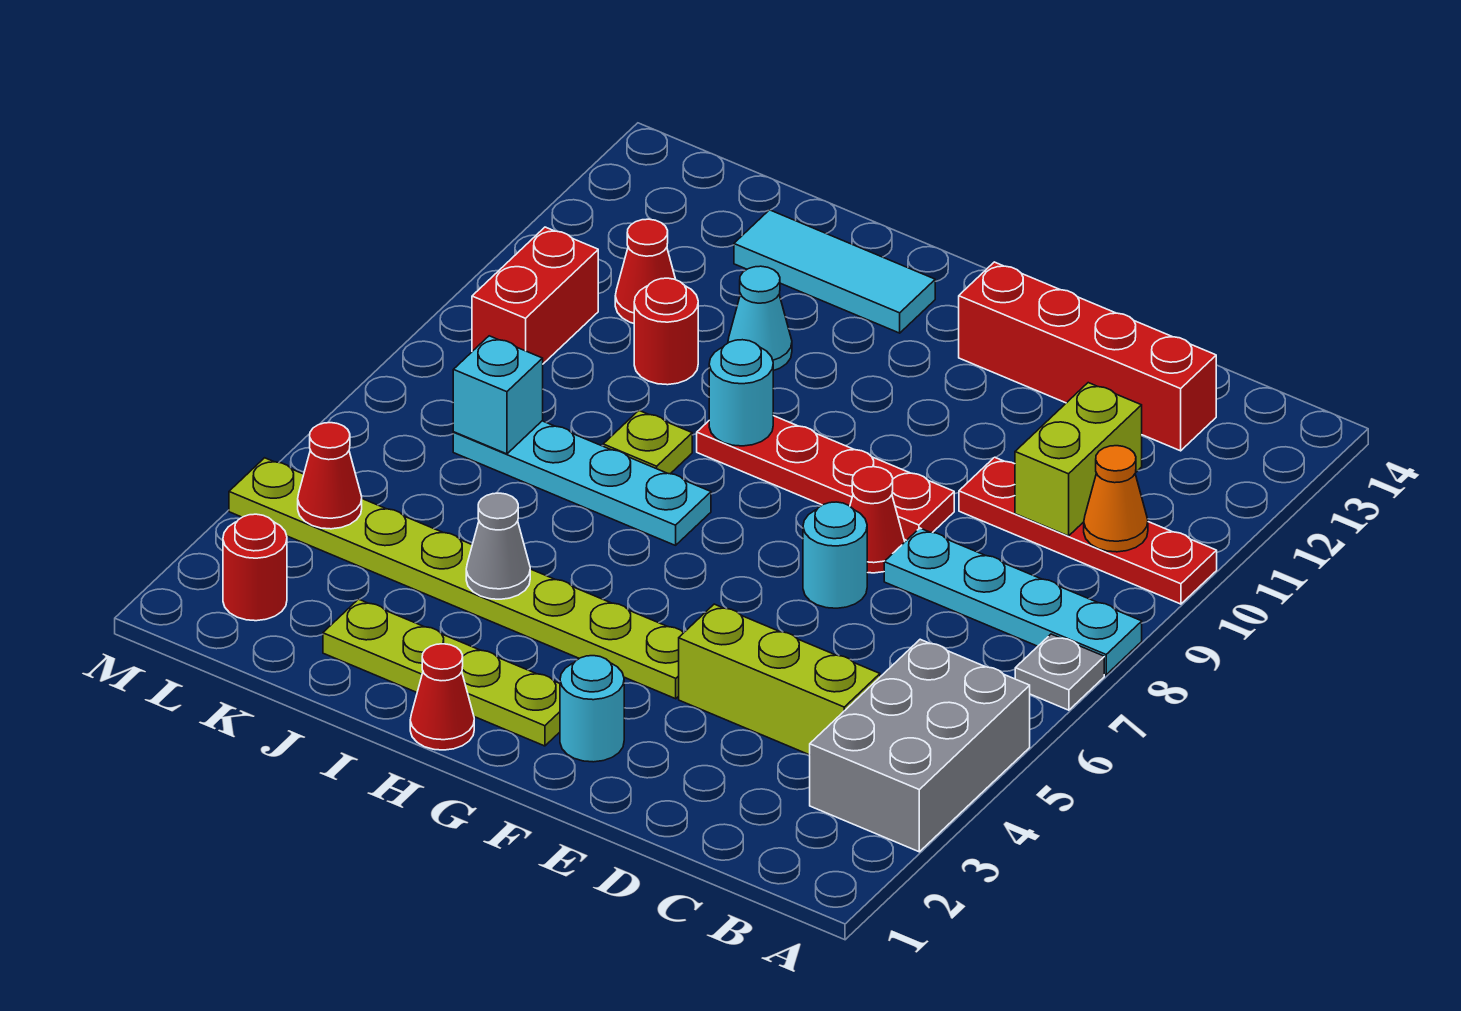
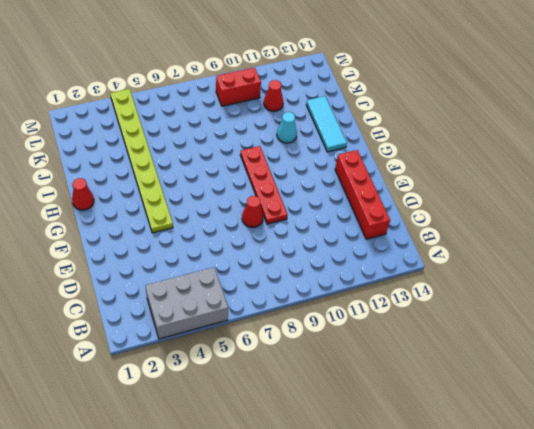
none -> grey plate A7 level 1
none -> cyan plate A8:D8 level 1
none -> red plate A10:D10 level 1

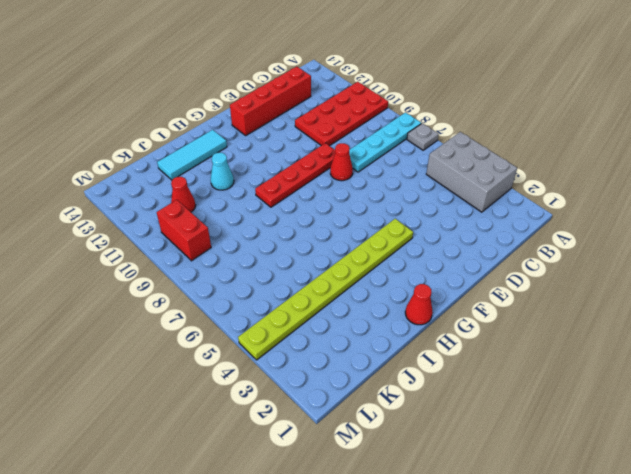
red plate A10:D11 level 1 -> red plate A10:D10 level 1
none -> lime brick C4:E4 level 1
none -> cyan round brick E7 level 1
none -> cyan round brick F2 level 1

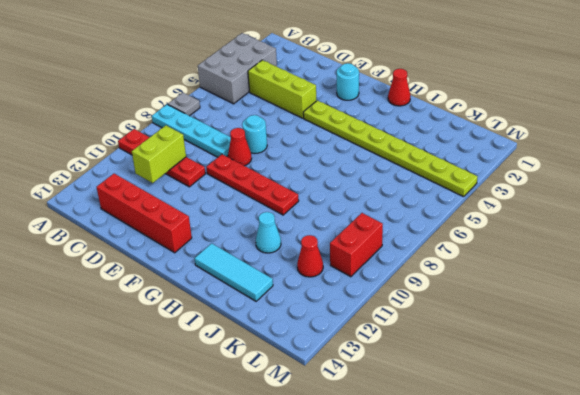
none -> lime plate G2:J2 level 1
none -> cyan plate H7:K7 level 1
none -> lime plate I8 level 1

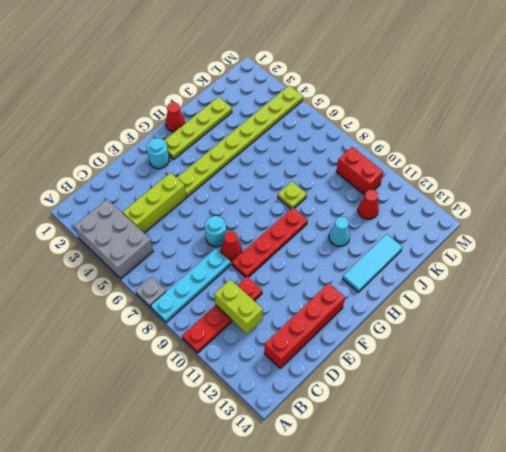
none -> cyan plate H7:K7 level 1
none -> red round brick J10 level 1
none -> red round brick L2 level 1

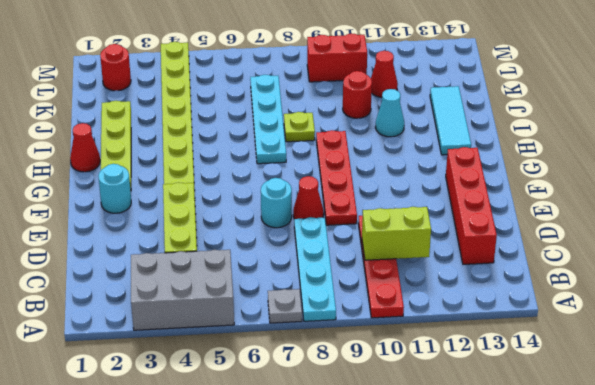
none -> orange cone B10 level 2
none -> cyan round brick H9 level 2
none -> grey cone I4 level 2

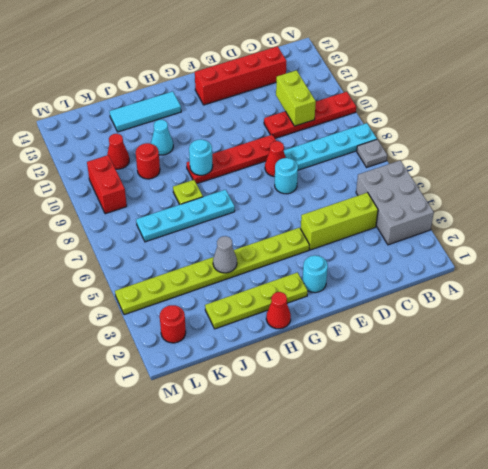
none -> orange cone B10 level 2
none -> cyan brick K7 level 2
none -> red cone L4 level 2

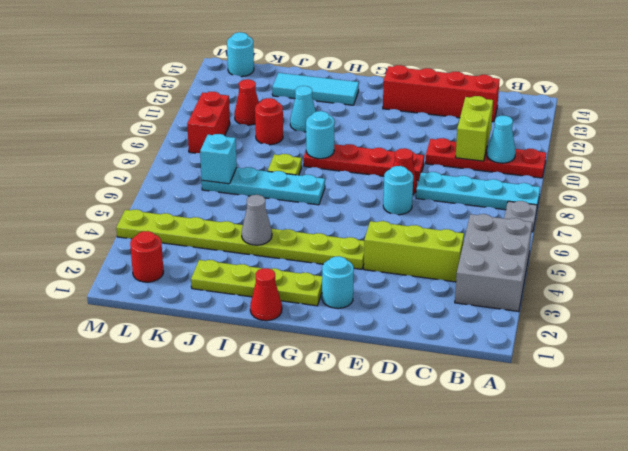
cyan cone B10 level 2 -> orange cone B10 level 2
cyan round brick L14 level 1 -> none
none -> red cone L4 level 2

